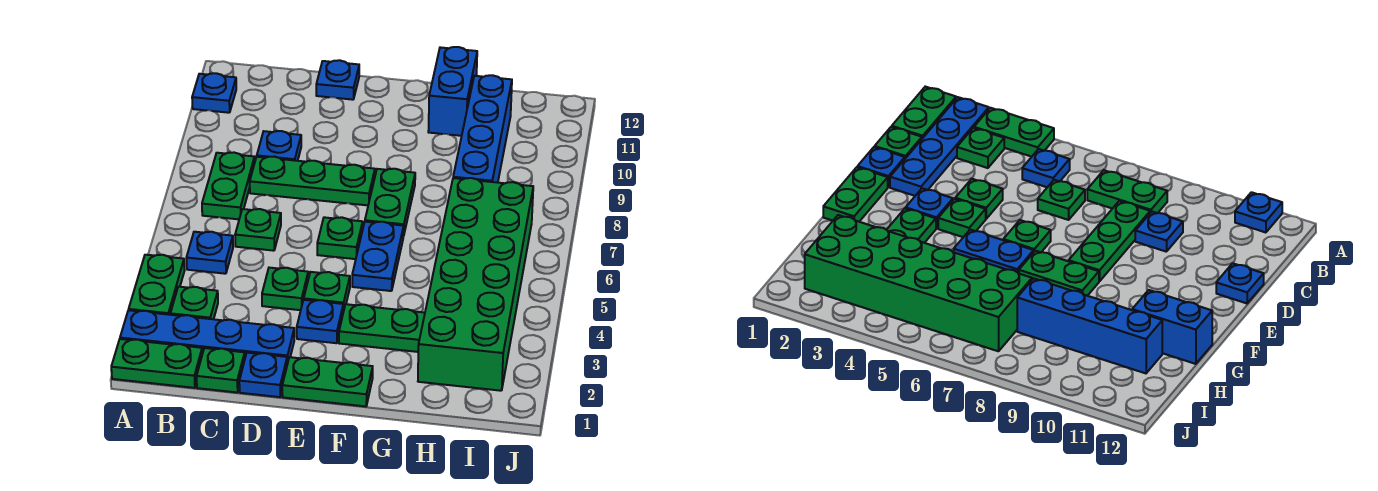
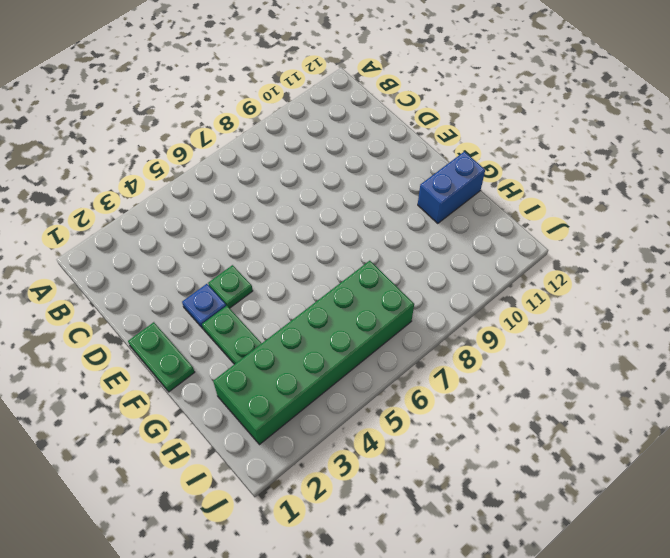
none -> green plate A1:B1 level 1
none -> blue plate A2:D2 level 1
none -> green plate A3:A4 level 1

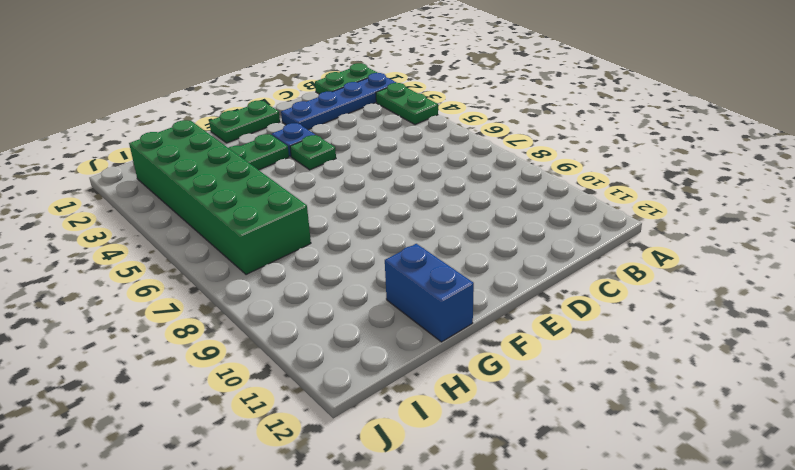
none -> blue plate A11 level 1
none -> green plate B3 level 1
none -> blue plate B5 level 1

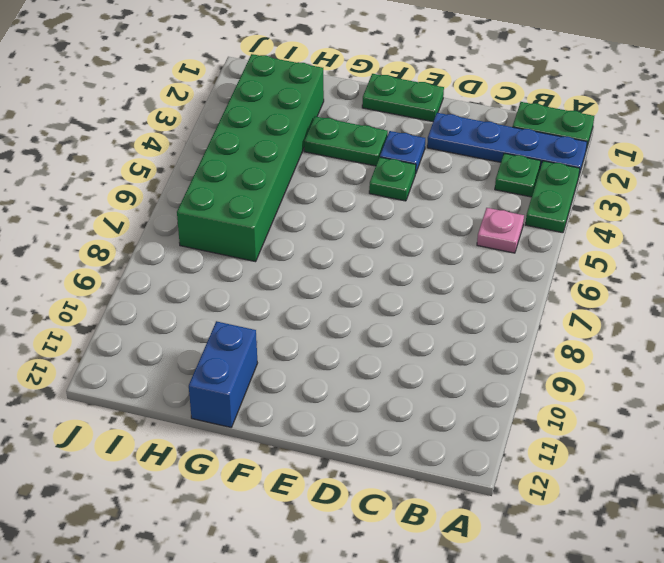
pink plate B5 level 1 -> blue plate B5 level 1
none -> blue plate A11 level 1
none -> green plate B7:B8 level 1
none -> green plate C1 level 1

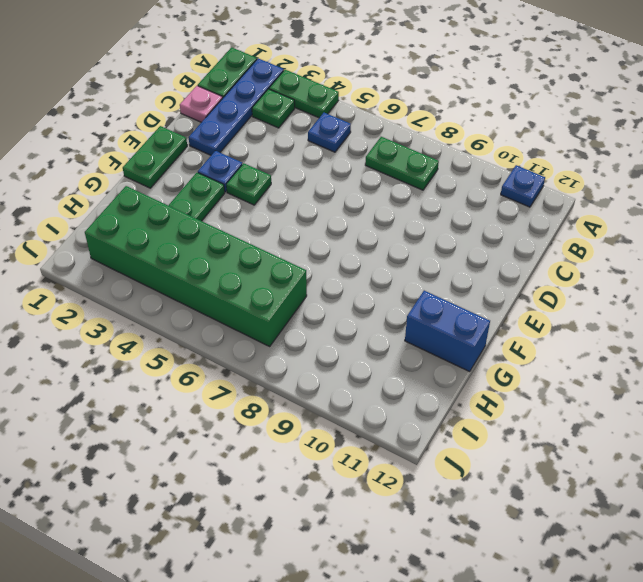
pink plate C1 level 1 -> green plate C1 level 1
none -> green plate C6 level 1
none -> green plate C8:E8 level 1
none -> blue plate C9 level 1

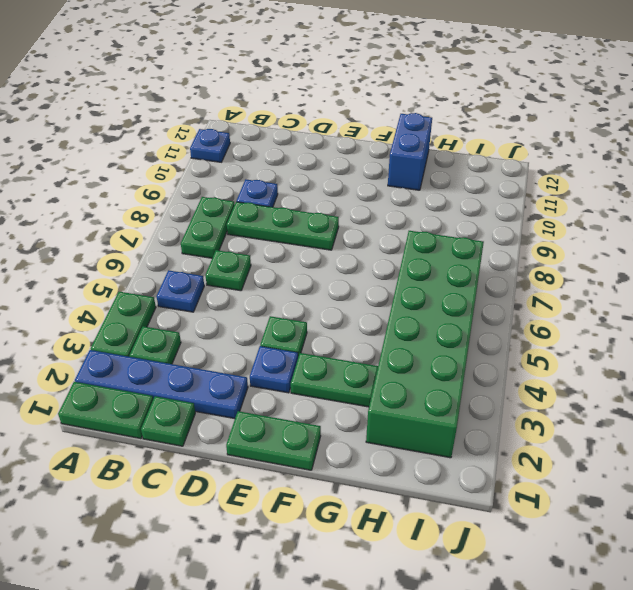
none -> blue plate D1 level 1
none -> green plate D4 level 1
none -> blue plate D12 level 1

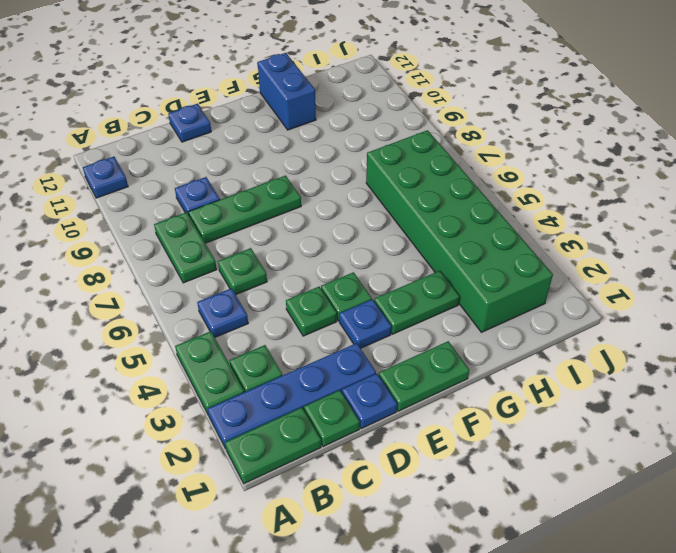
none -> green plate E6 level 1
none -> blue plate F5:F6 level 1
none -> green plate F7:F8 level 1

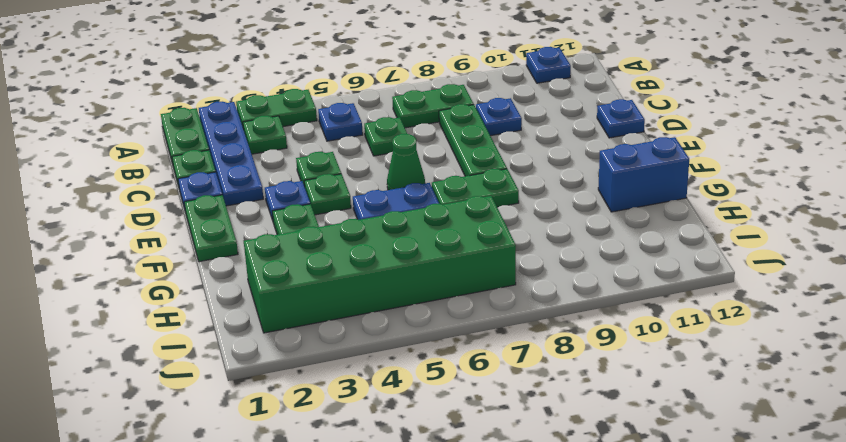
green cone E6 level 1 -> green plate E6 level 1
none -> blue brick H8:H11 level 1

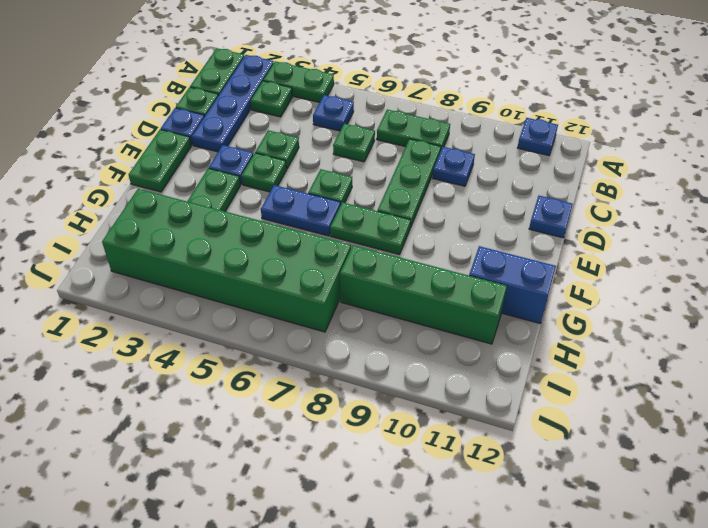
green brick H8:H11 level 1 -> blue brick H8:H11 level 1

